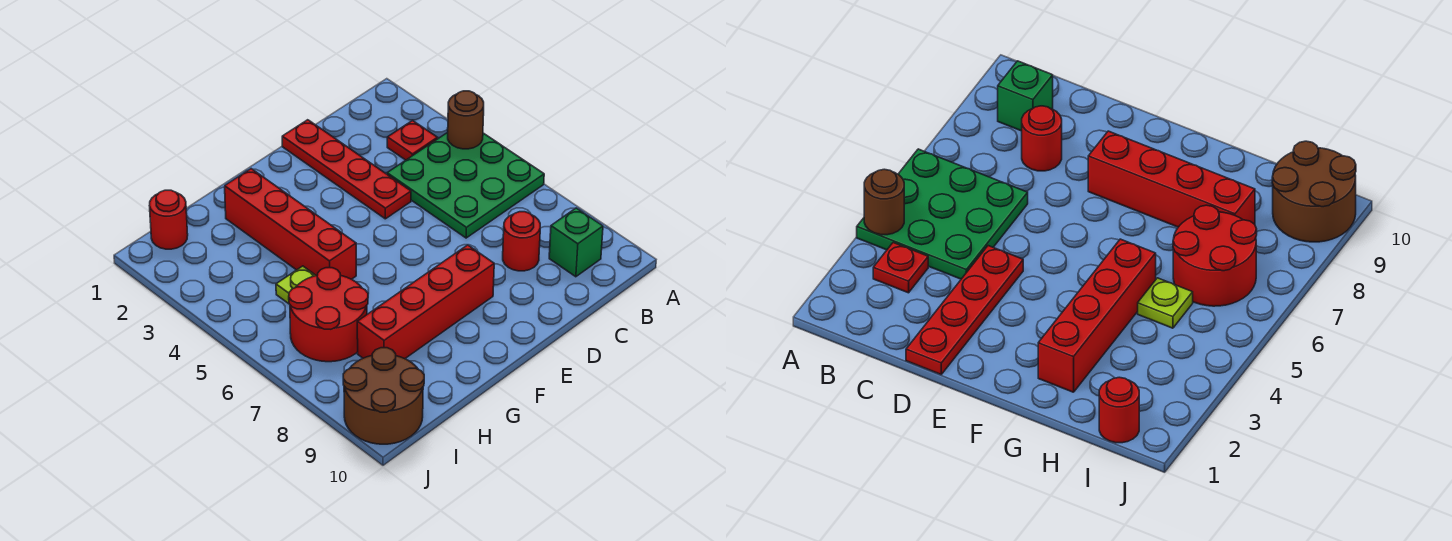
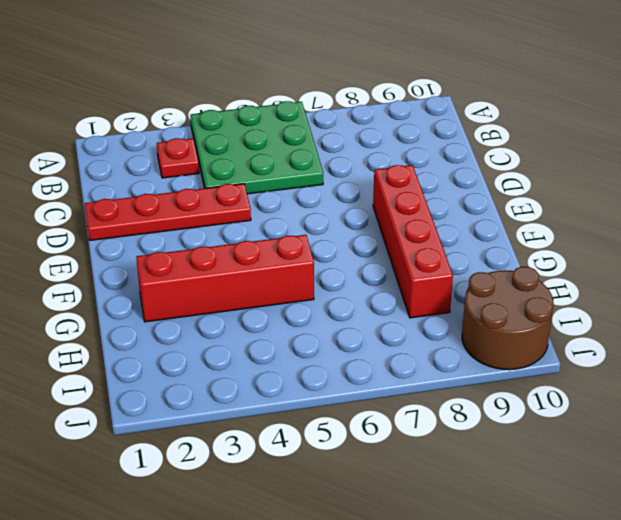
none -> green brick B9 level 1
none -> red round brick C8 level 1
none -> lime plate H5 level 1

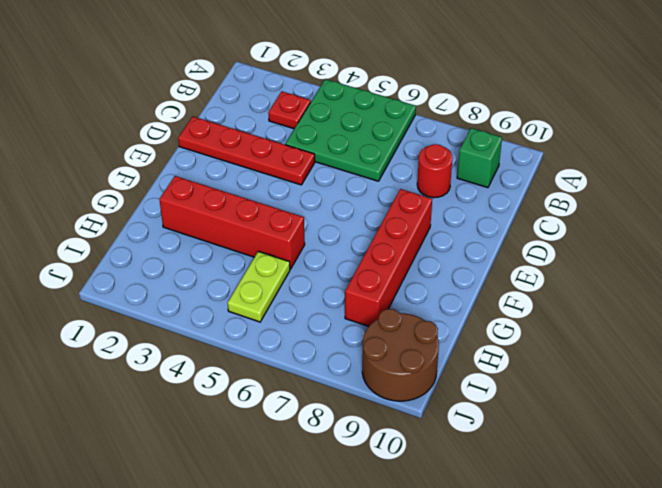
lime plate H5:I5 level 1 -> lime plate H5 level 1
none -> red round brick H6:I7 level 1
none -> red round brick I1 level 1
none -> brown round brick A4 level 2

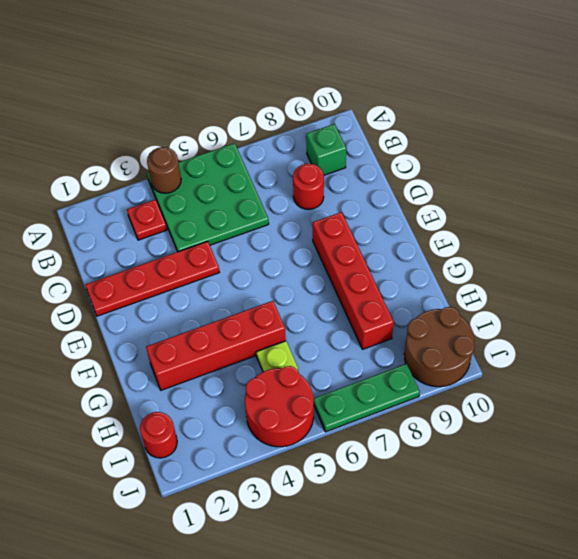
red round brick I4:J5 level 1 -> red round brick H6:I7 level 1
green plate J6:J8 level 1 -> none

